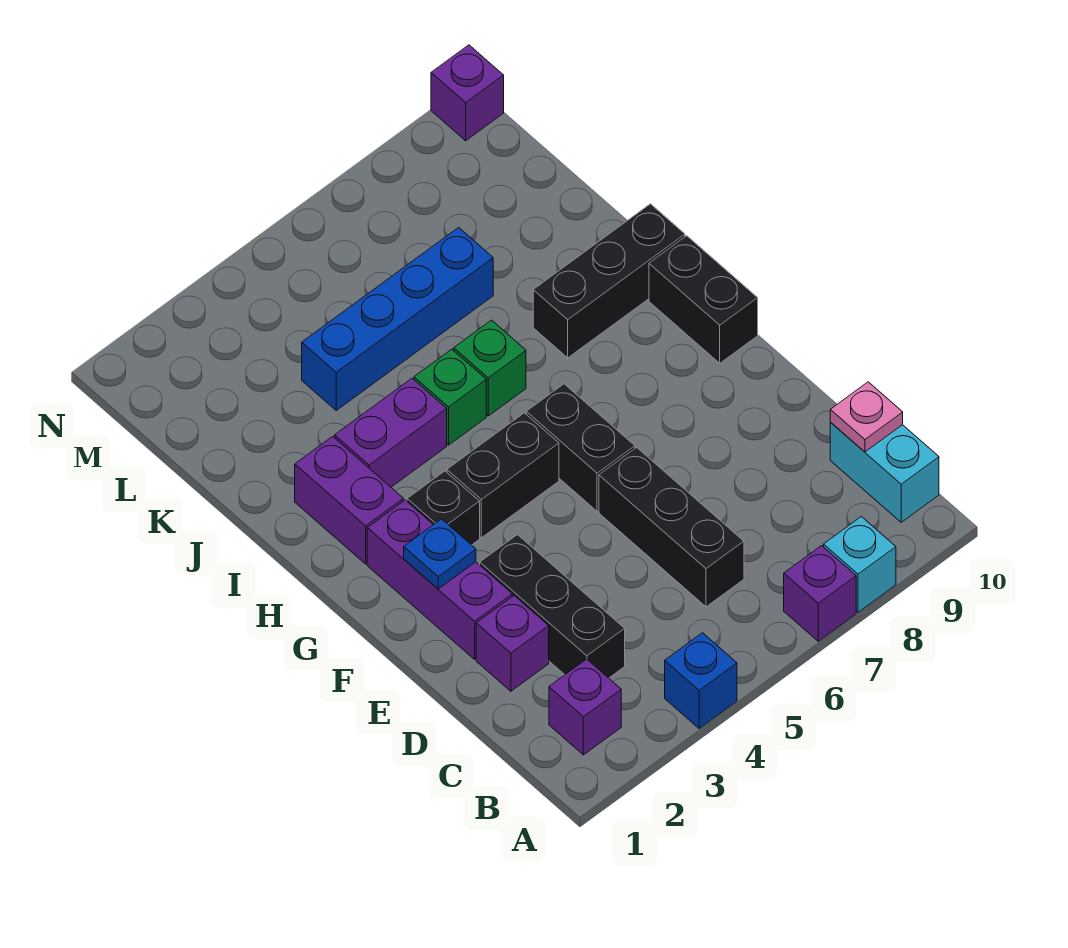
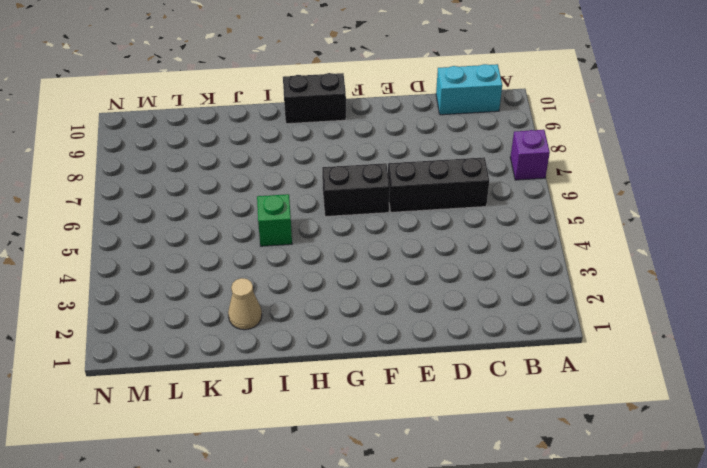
tan cone J2 level 1 -> none
none -> blue brick A4 level 1
none -> cyan brick A8 level 1
none -> purple brick B2 level 1

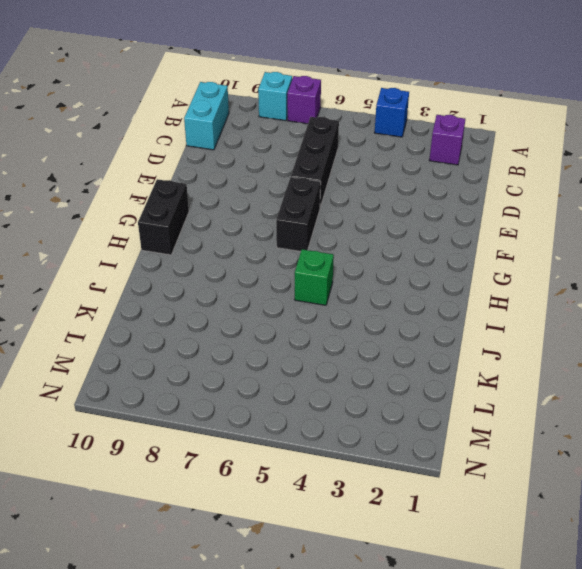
none -> black brick C3:E3 level 1
none -> purple brick D2 level 1
none -> purple brick E2:G2 level 1

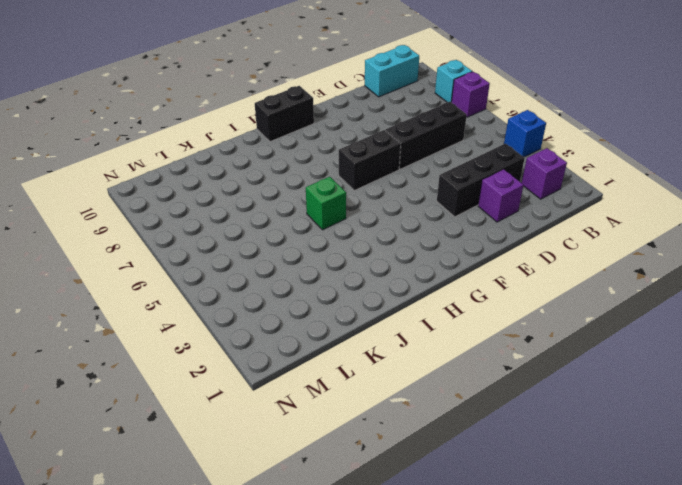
none -> purple brick E2:G2 level 1
none -> black brick G3 level 1
none -> black brick G4:G5 level 1

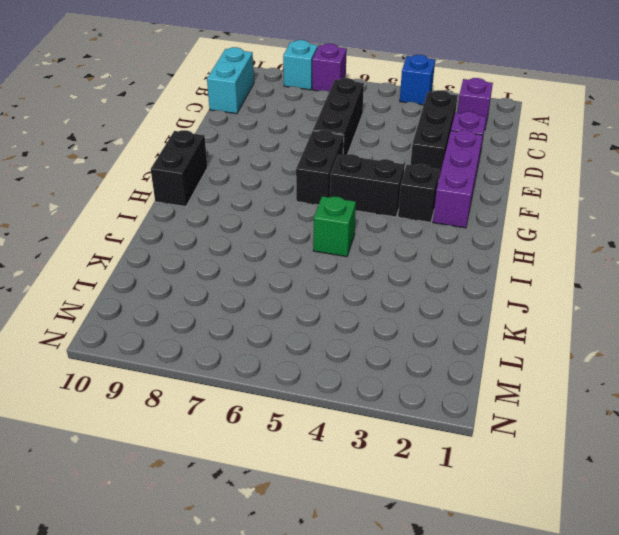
none -> purple brick H2:I2 level 1
none -> purple brick I3:I4 level 1
none -> green brick I6 level 1

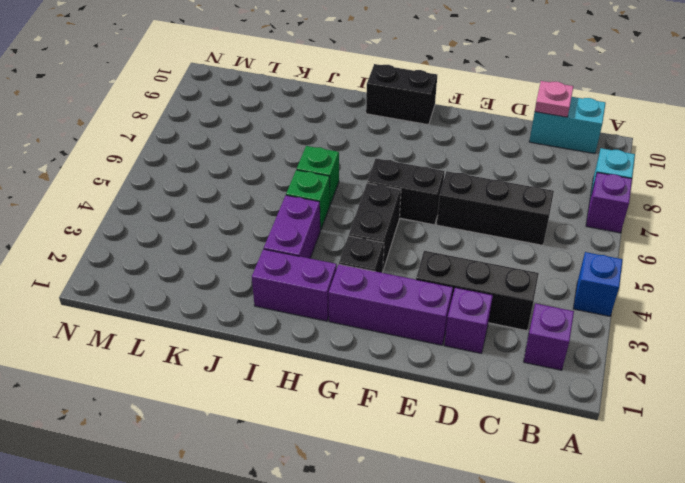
none -> black brick I8:I10 level 1
none -> blue brick K4:K7 level 1
none -> purple brick N10 level 1

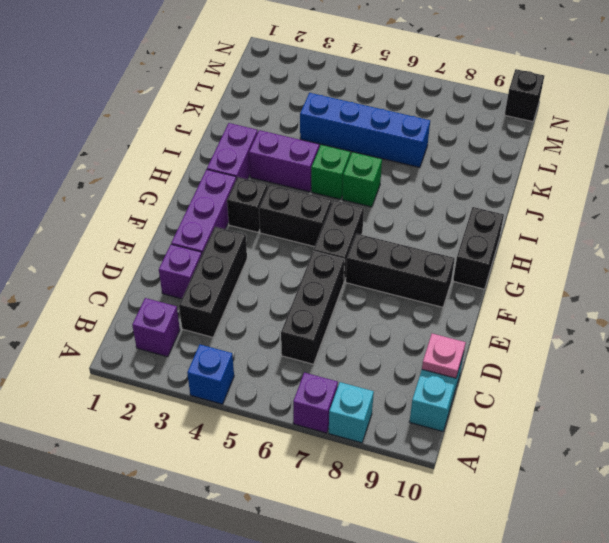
black brick F7:F9 level 1 -> black brick I8:I10 level 1
black brick N10 level 1 -> purple brick N10 level 1
none -> blue plate F2 level 2

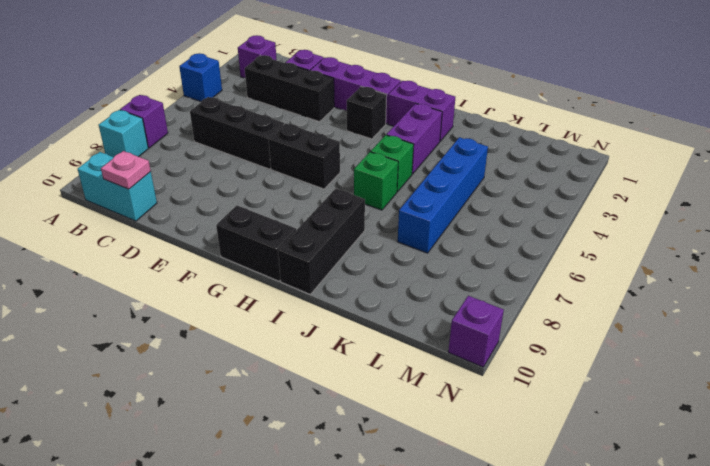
none -> black brick G4:G5 level 1
none -> blue plate F2 level 2

